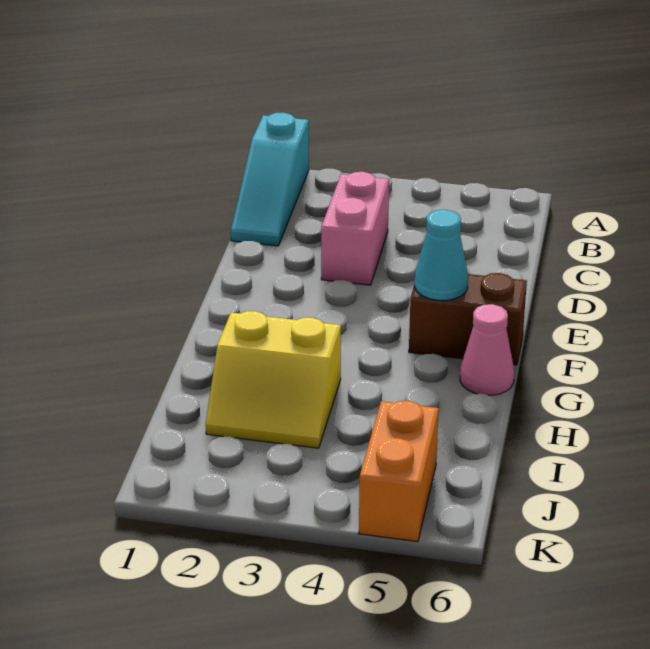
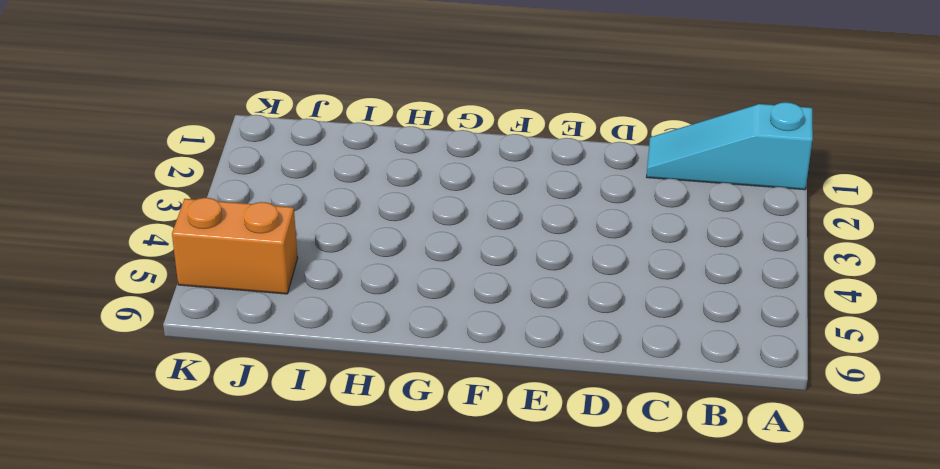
none -> pink brick C3:D3 level 1
none -> brown brick F5:F6 level 1

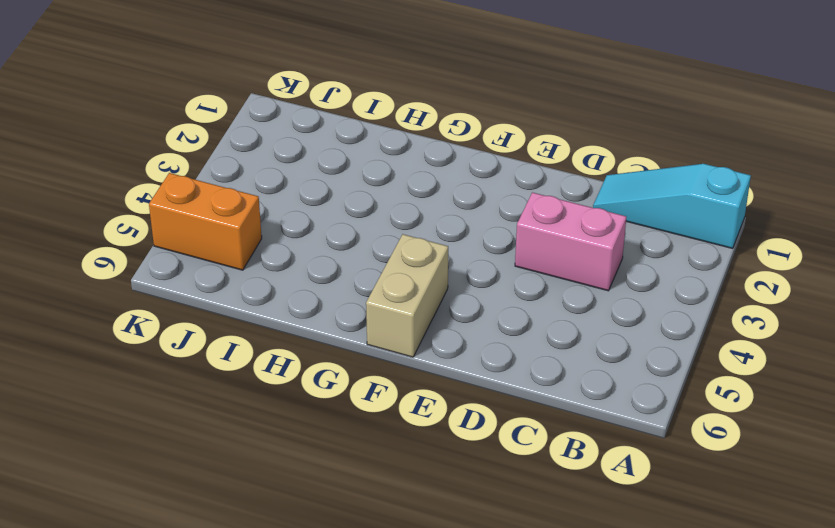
tan brick F5:F6 level 1 -> brown brick F5:F6 level 1
none -> pink cone G6 level 1
none -> yellow slope H2:I3 level 1 top H

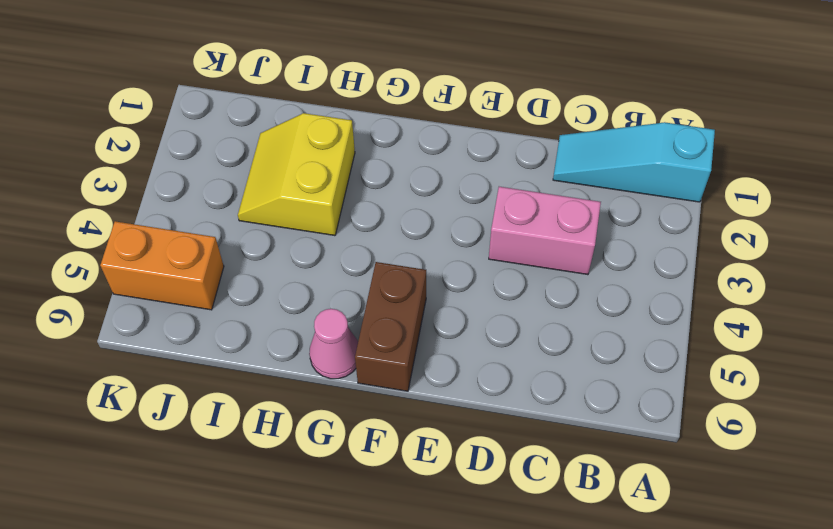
none -> cyan cone F5 level 2

